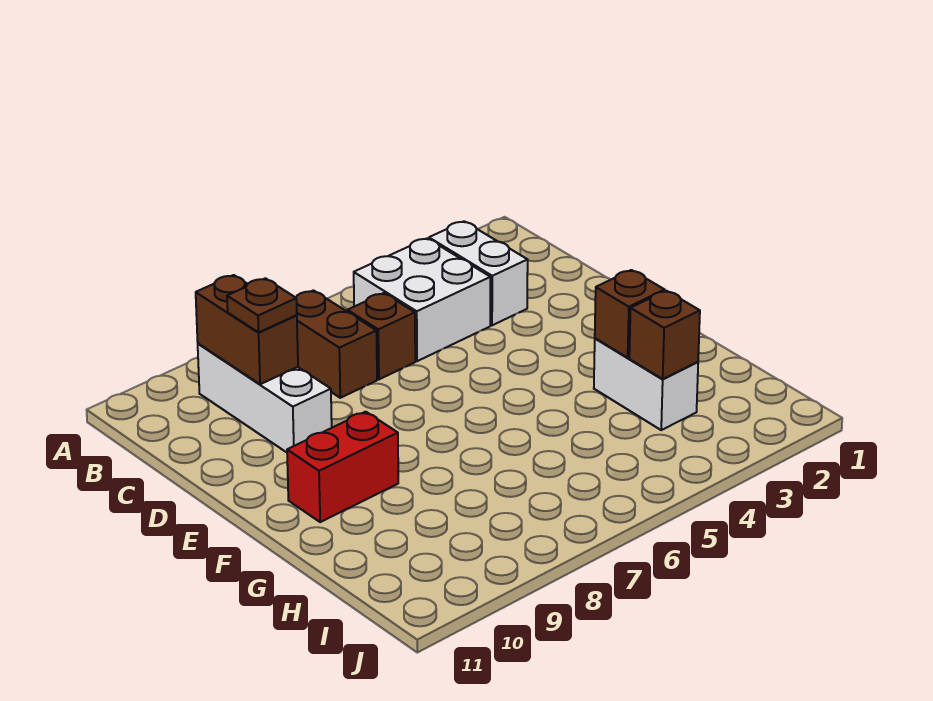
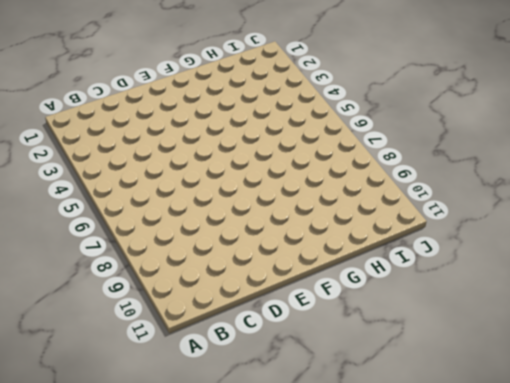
none -> white brick B3:C3 level 1
none -> white brick B4:C5 level 1

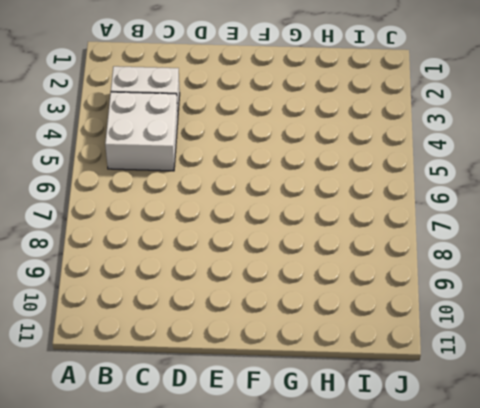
none -> brown brick B7:C7 level 1
none -> white brick B9:D9 level 1

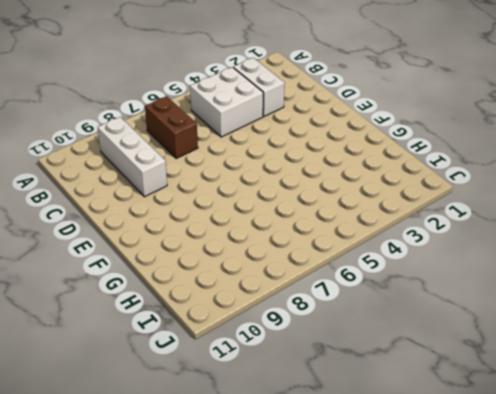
none -> brown brick C6 level 1
none -> red brick F9:F10 level 1

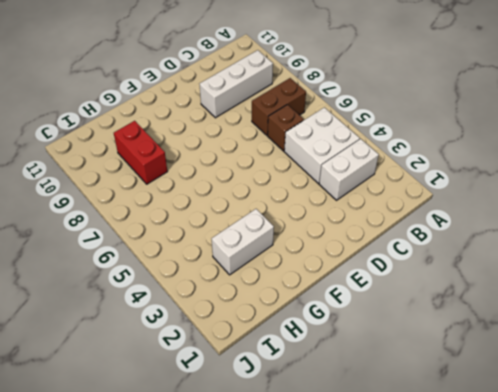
red brick H8:H9 level 1 -> red brick F9:F10 level 1
none -> brown brick B9:C9 level 2
none -> brown brick G3 level 2

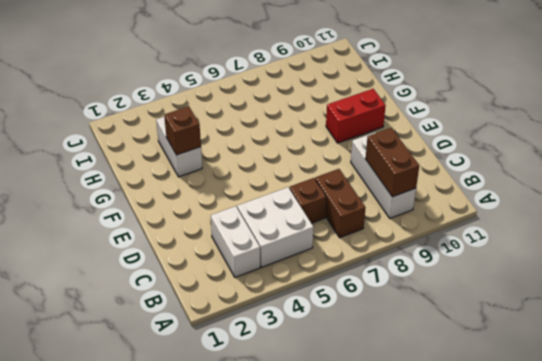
none -> brown brick H3 level 2
none -> brown plate C9 level 3

